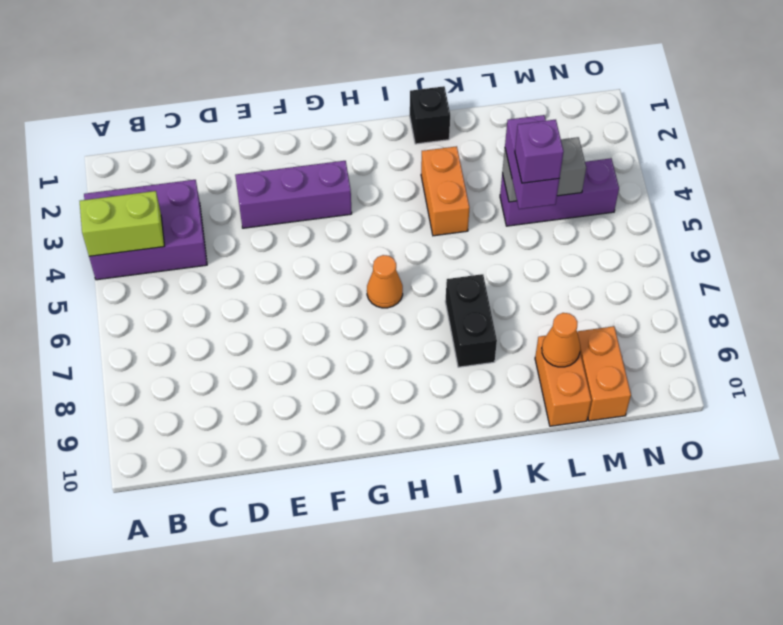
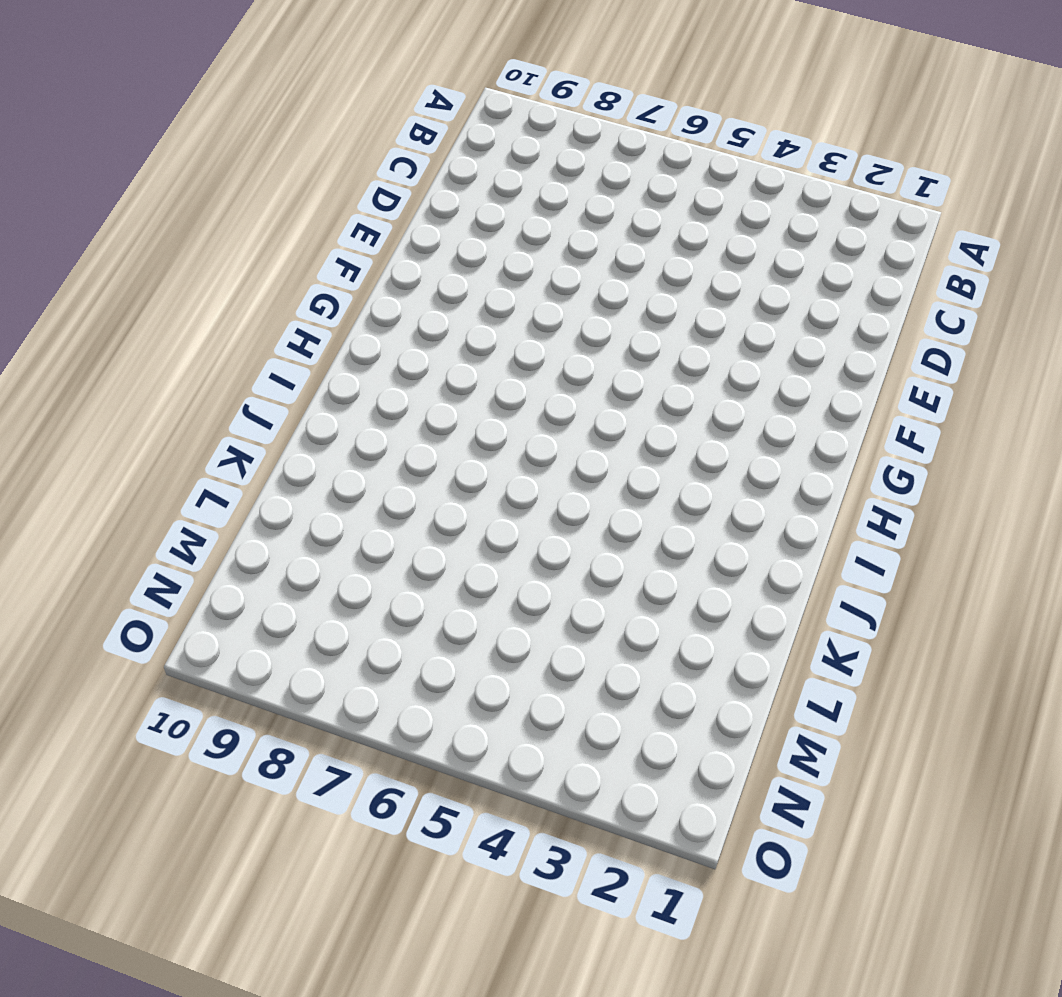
none -> purple brick A3:C4 level 1
none -> purple brick E3:G3 level 1
none -> orange cone H6 level 1

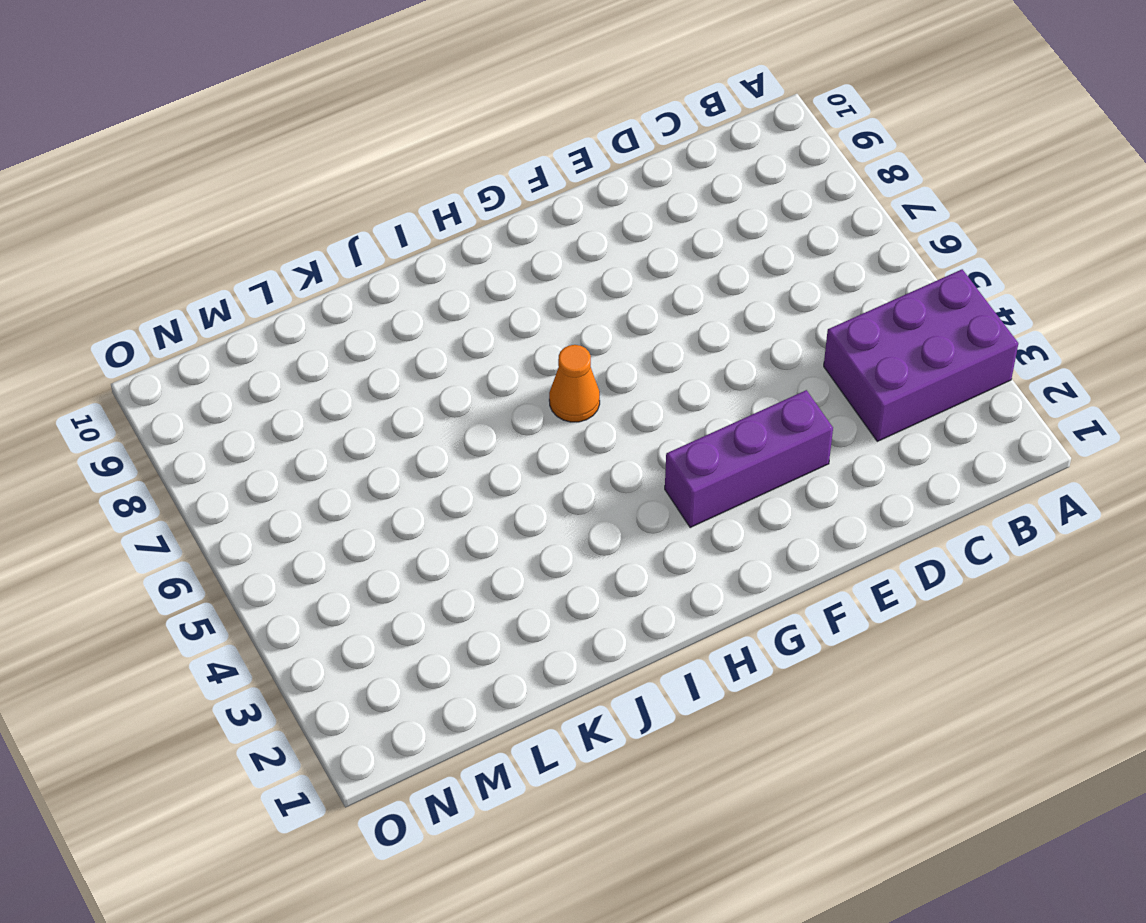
none -> black brick J1 level 1
none -> orange brick J3:J4 level 1
none -> black brick J7:J8 level 1

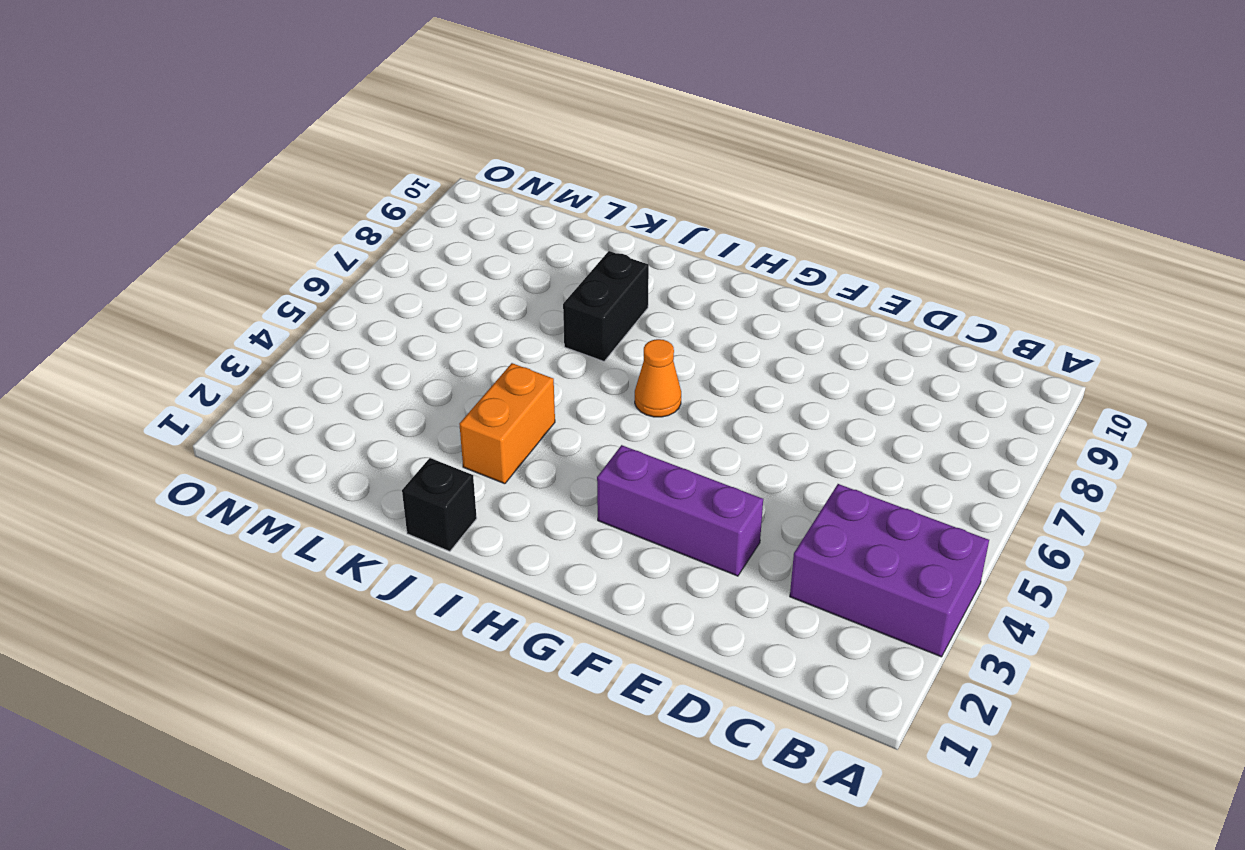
none -> purple brick L4:N4 level 1
none -> orange brick L9:L10 level 1
none -> orange brick M9:M10 level 1

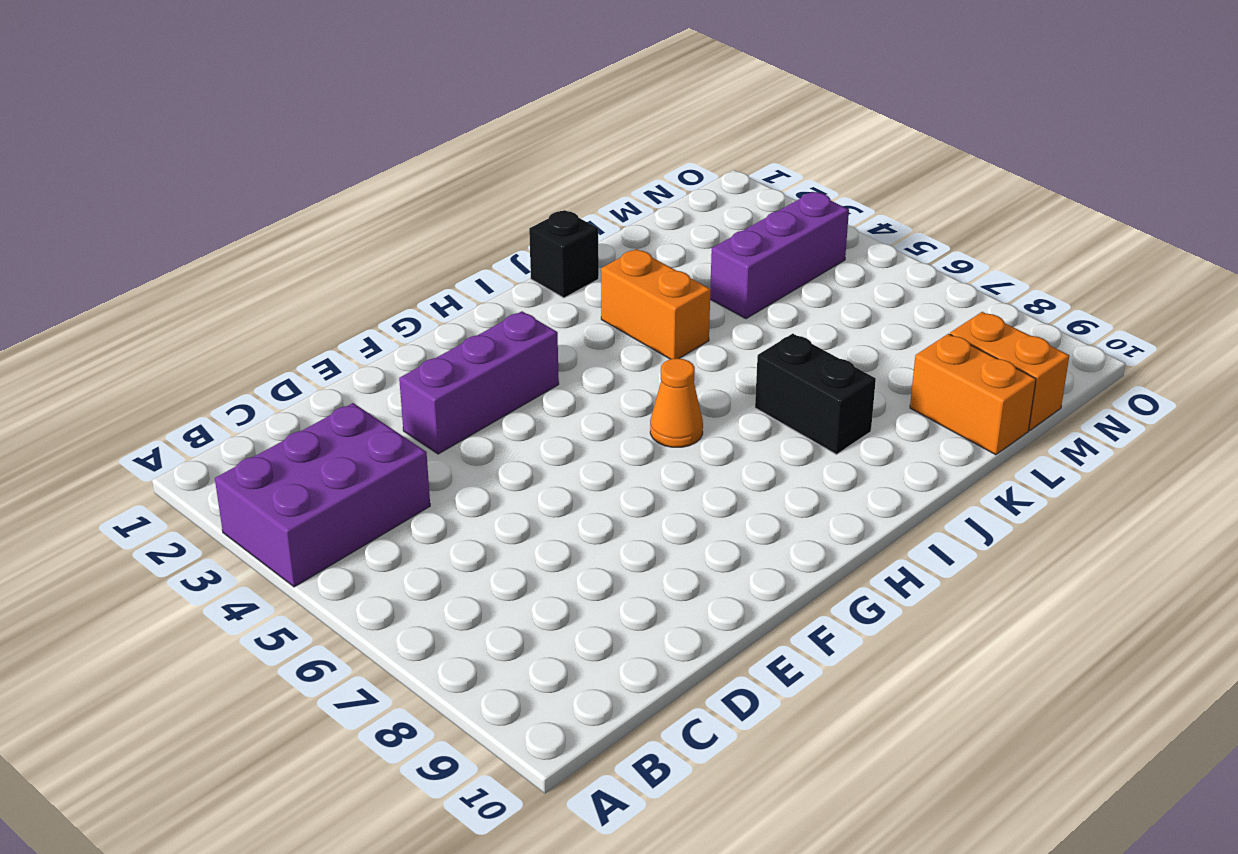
none -> lime brick A4:B4 level 2
none -> grey brick L4:M4 level 2
none -> orange cone L9 level 2

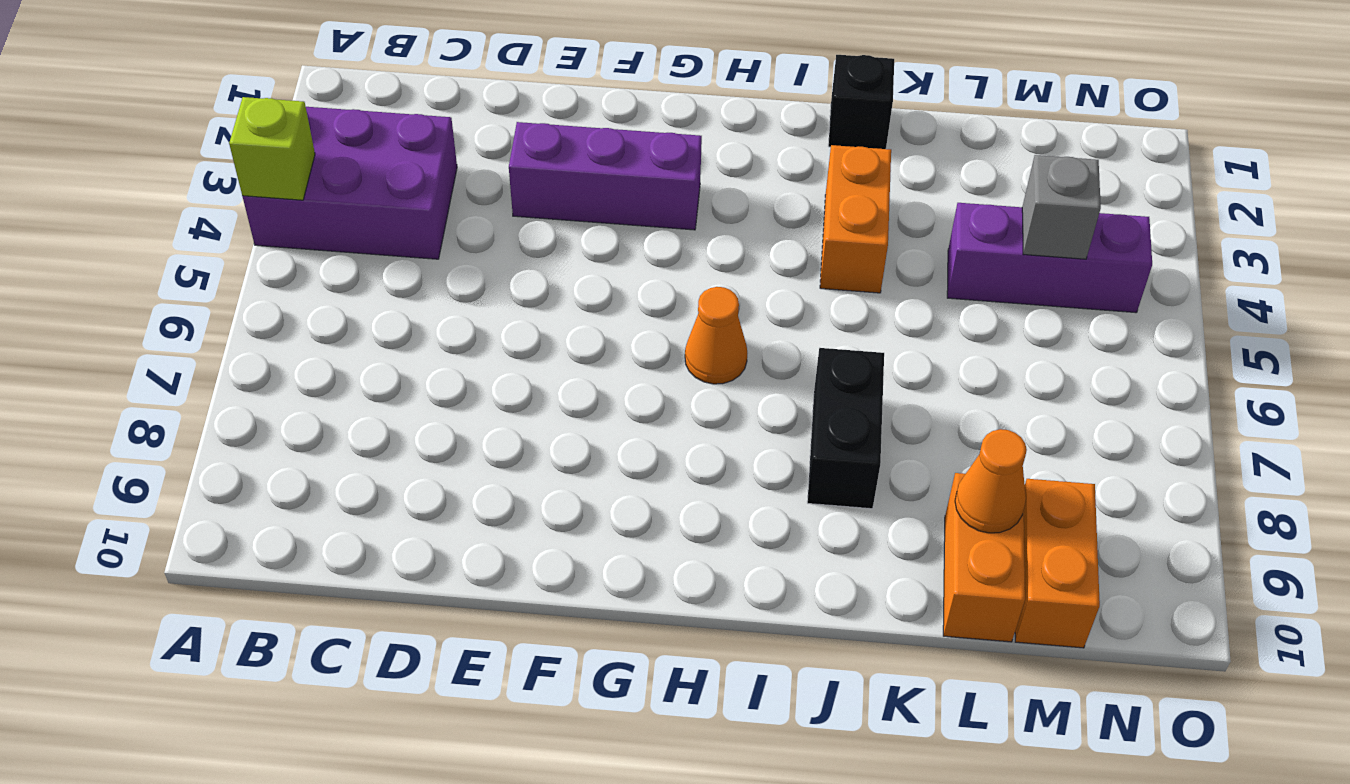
lime brick A4 level 2 -> lime brick A4:B4 level 2
grey brick M4 level 2 -> grey brick L4:M4 level 2
none -> purple brick L4:L5 level 3
none -> purple brick L5 level 4

